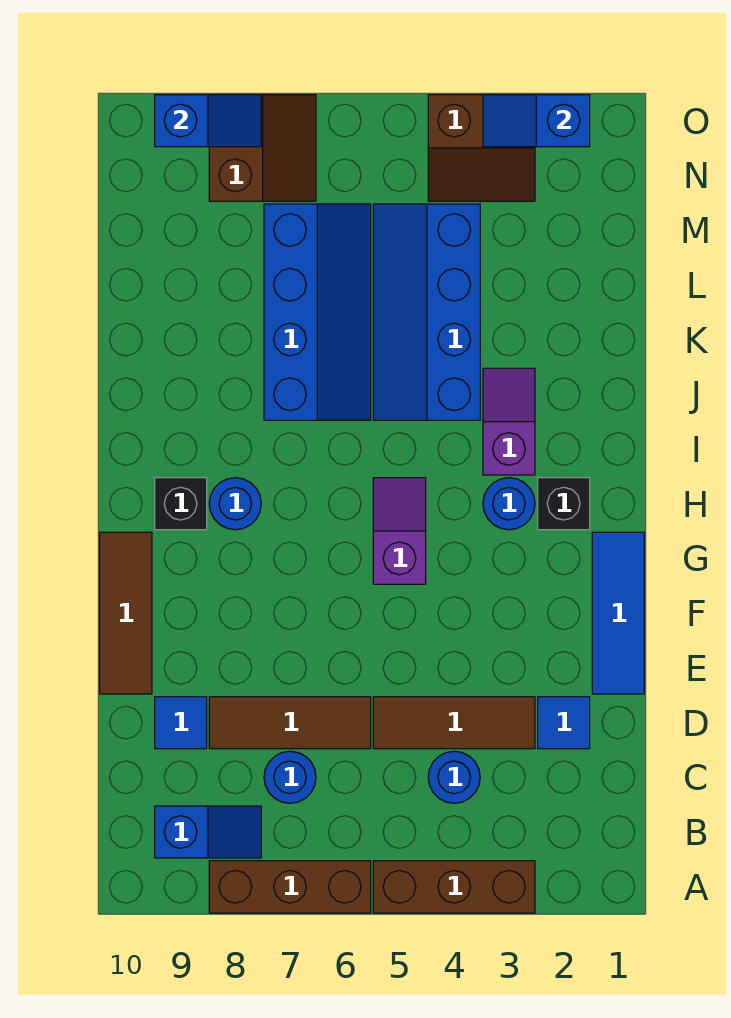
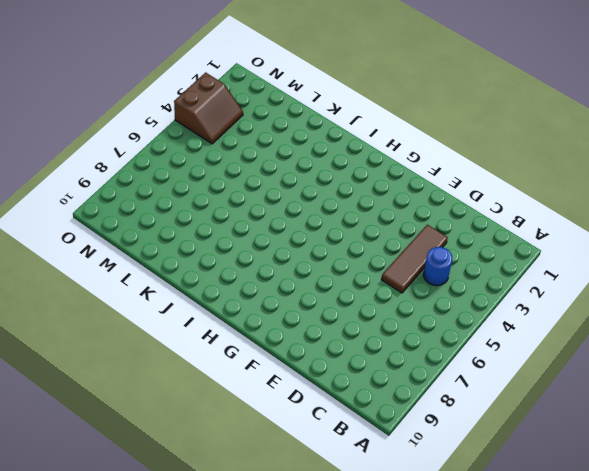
none -> brown brick A3:A5 level 1
none -> brown brick A6:A8 level 1
none -> blue slope B8:B9 level 1 top 9

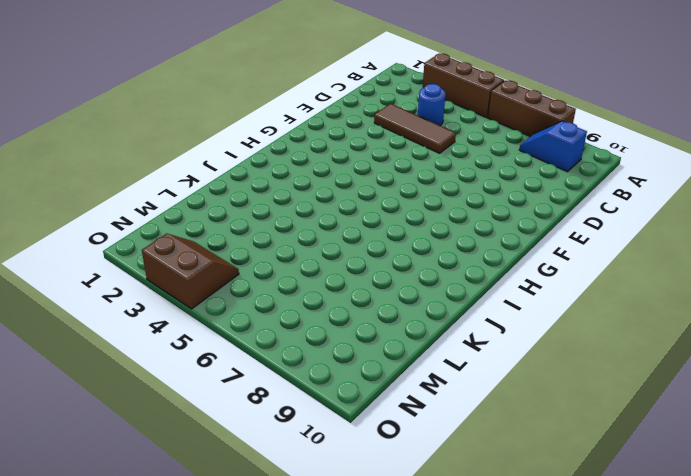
none -> blue round brick C7 level 1
none -> blue tile D2 level 1
none -> brown tile D6:D8 level 1

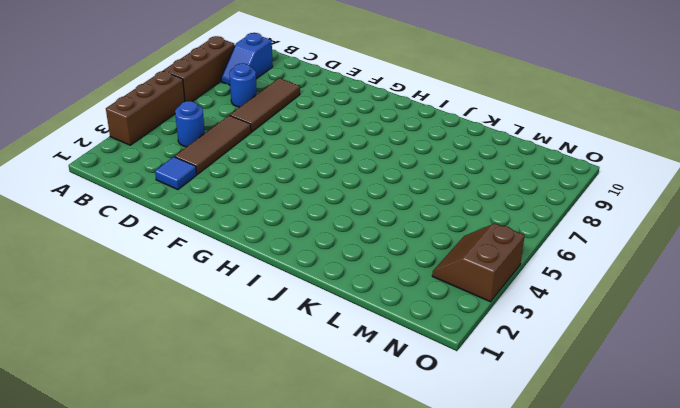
none -> blue tile D9 level 1
none -> blue tile E1:G1 level 1
none -> brown tile E10:G10 level 1

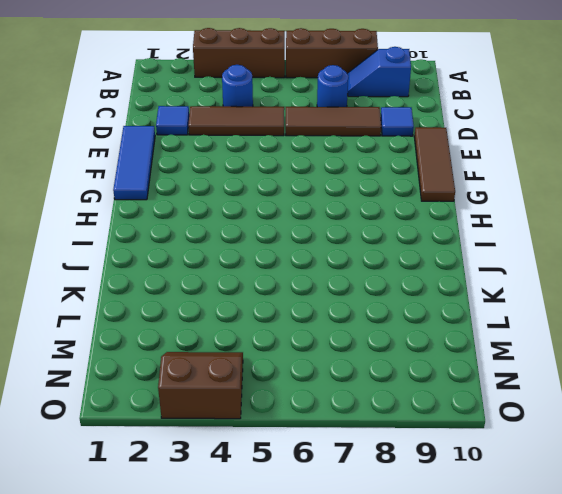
none -> purple slope G5:H5 level 1 top G
none -> black brick H2 level 1
none -> blue round brick H3 level 1

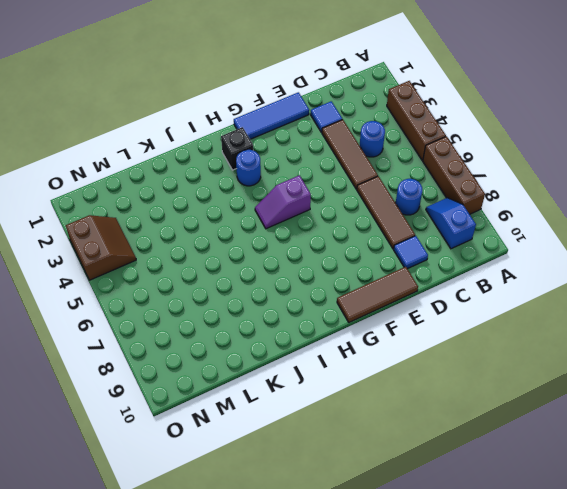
none -> blue round brick H8 level 1
none -> black brick H9 level 1
none -> purple slope I3:J3 level 1 top I

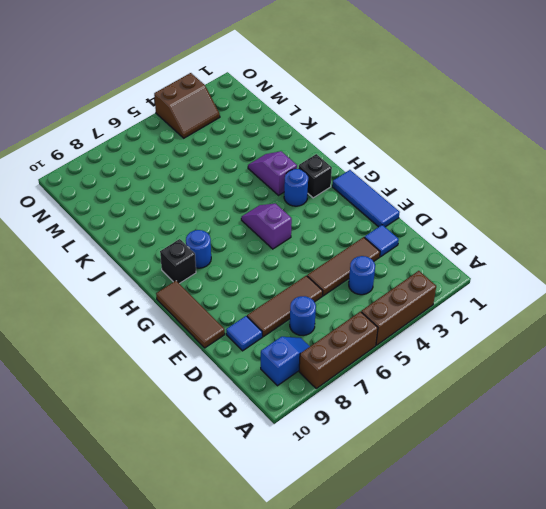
none -> blue slope J4:M5 level 1 top 4
none -> blue slope J6:M7 level 1 top 7
none -> brown slope N7:O8 level 1 top 8

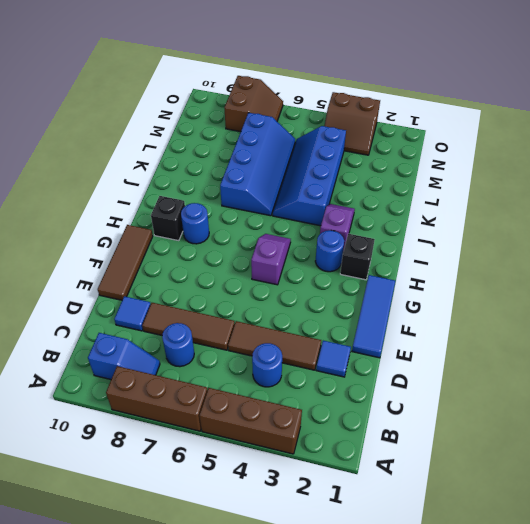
none -> blue slope O2:O3 level 2 top 2
none -> blue slope O8:O9 level 2 top 9

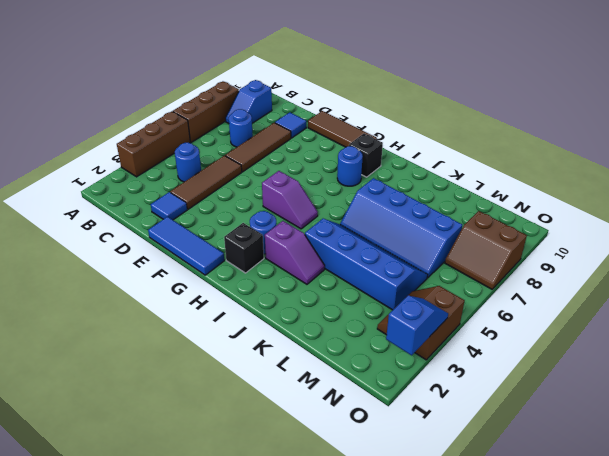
none -> blue slope O8:O9 level 2 top 9

